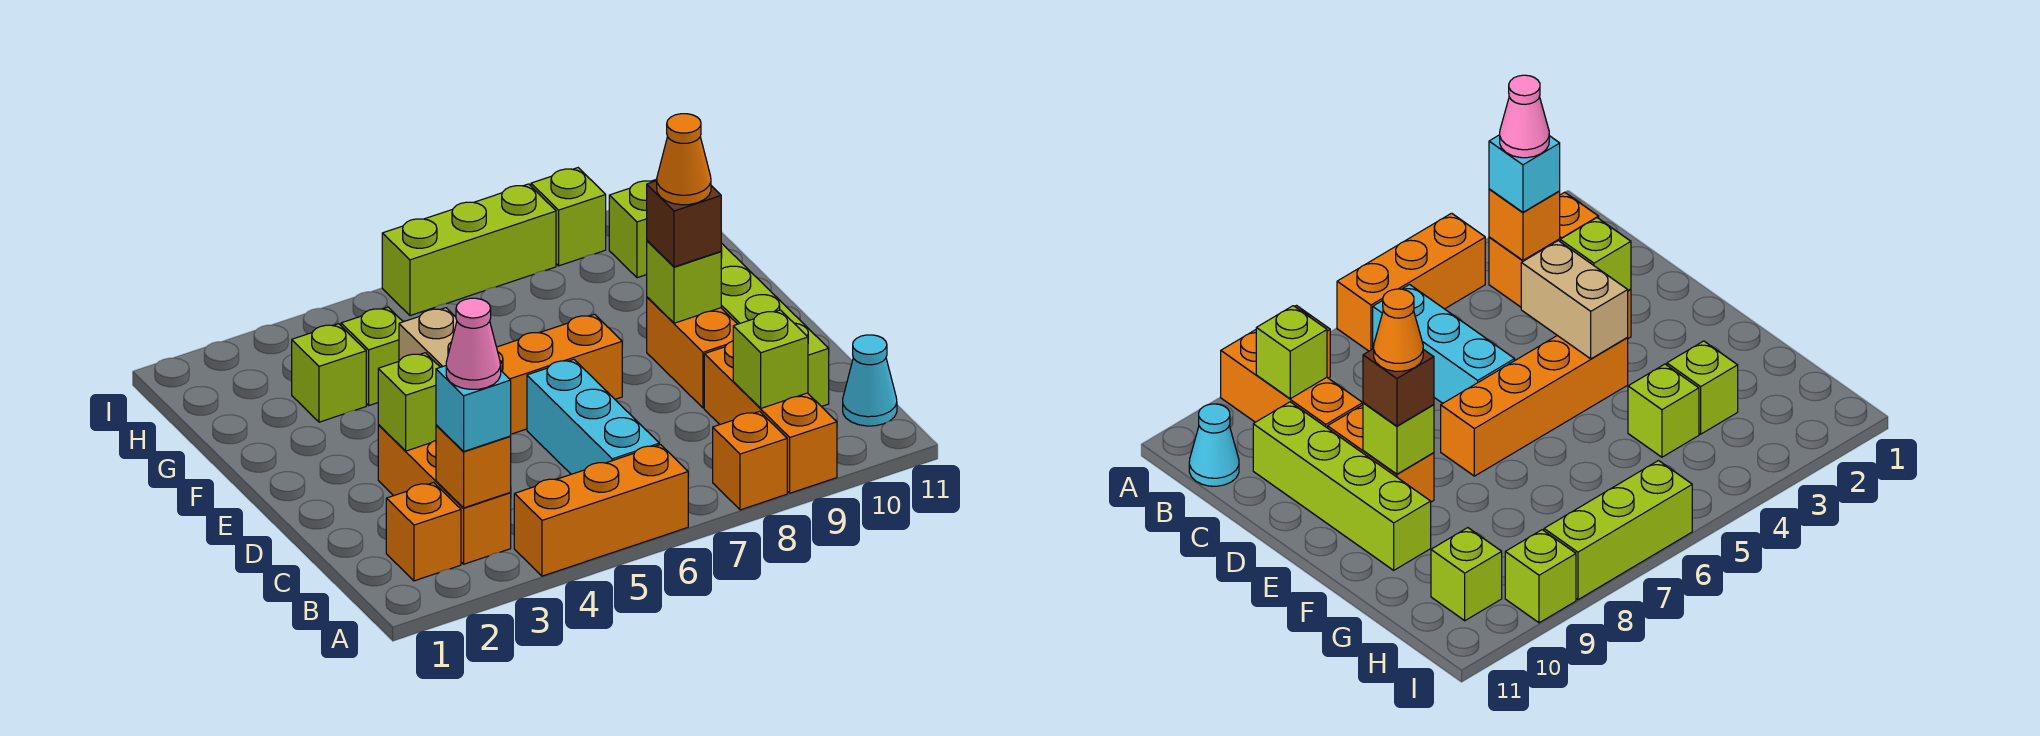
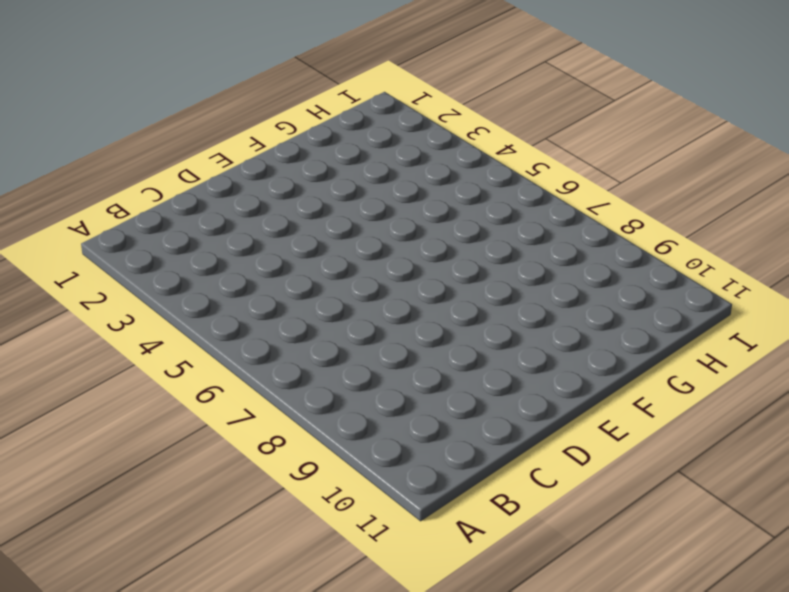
none -> orange brick A4:A6 level 1
none -> orange brick A8 level 1
none -> orange brick A9:C9 level 1

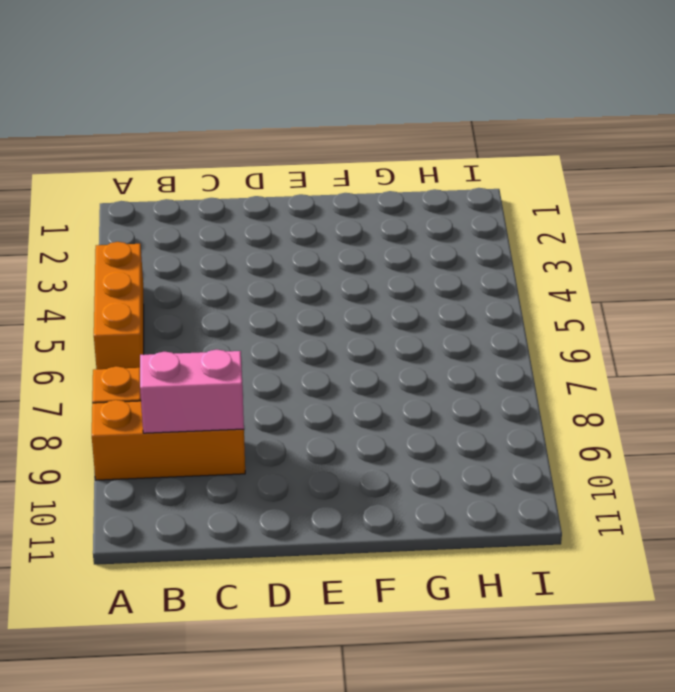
pink brick B9:C9 level 2 -> lime brick B9 level 2
none -> orange brick B2 level 1
none -> orange brick B3:D3 level 1
none -> cyan brick B6:D6 level 1

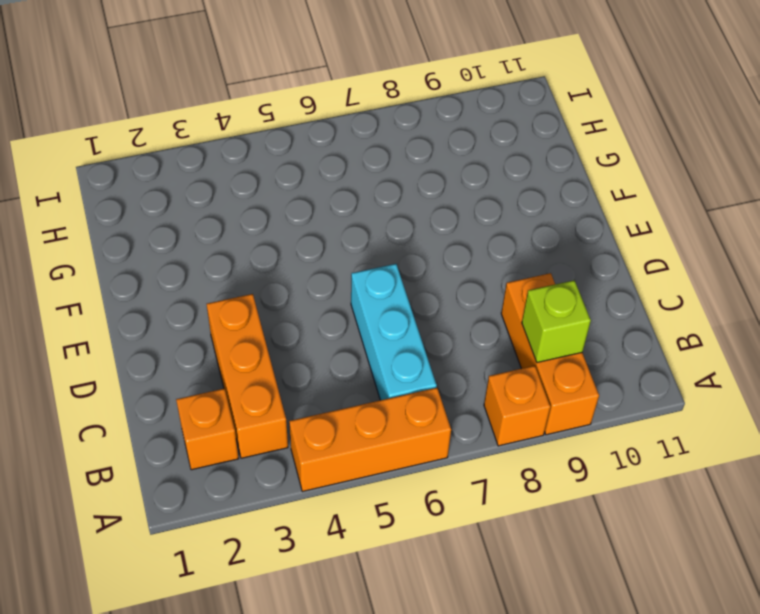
none -> cyan cone B11 level 1
none -> lime brick C10:F10 level 1
none -> orange brick D9:E9 level 1

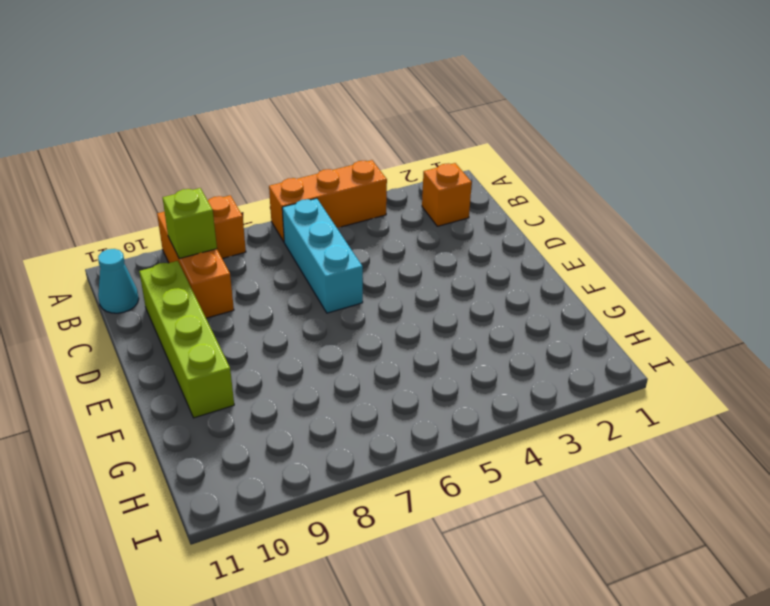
none -> orange brick B3:D3 level 1
none -> orange brick D9:E9 level 1
none -> orange brick E4:E7 level 1

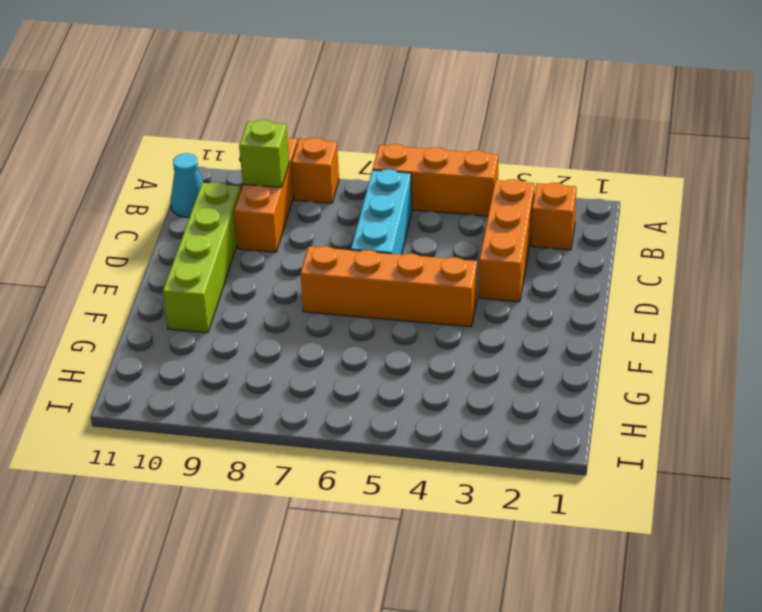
none -> orange brick D9:E9 level 1
none -> lime brick G3 level 1
none -> lime brick G4 level 1

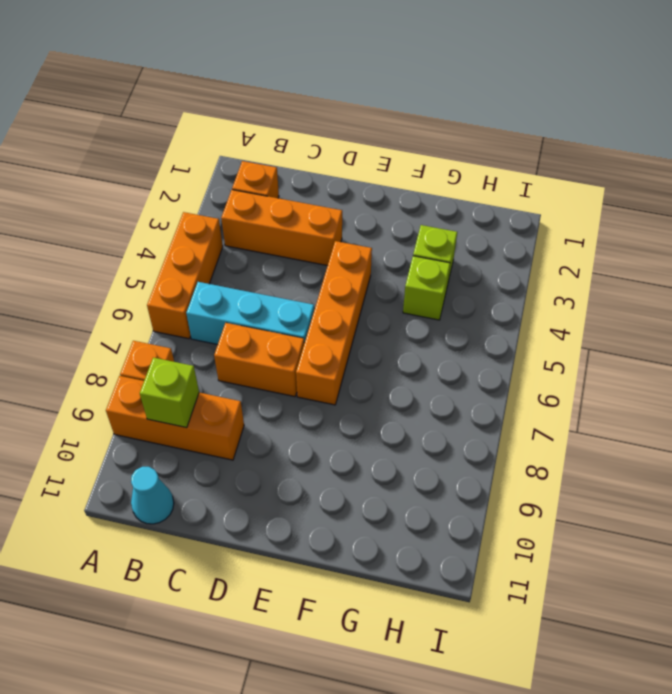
orange brick C7:D7 level 1 -> orange brick D9:E9 level 1
none -> lime brick C10:F10 level 1
none -> lime brick H10 level 1
none -> lime brick I6:I8 level 1

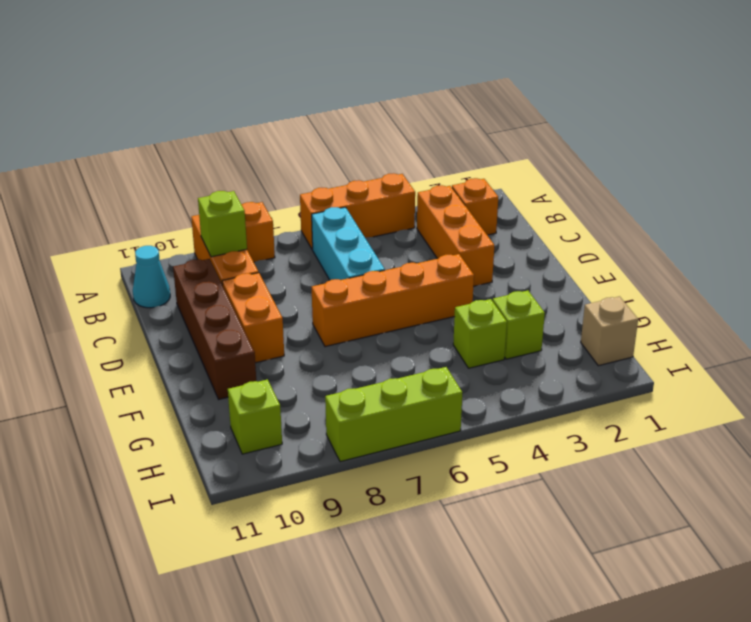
brown brick C10:F10 level 1 -> lime brick C10:F10 level 1
tan brick H1 level 1 -> none
none -> lime brick I9 level 1
none -> orange brick B3 level 2
none -> lime brick D3 level 2

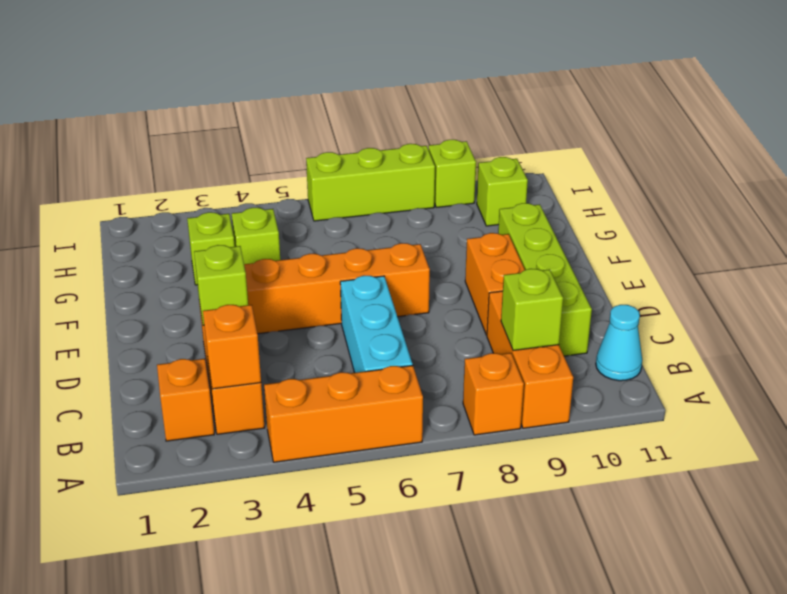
none -> tan brick D4:E4 level 2
none -> lime brick E9 level 2
none -> cyan brick B3 level 3

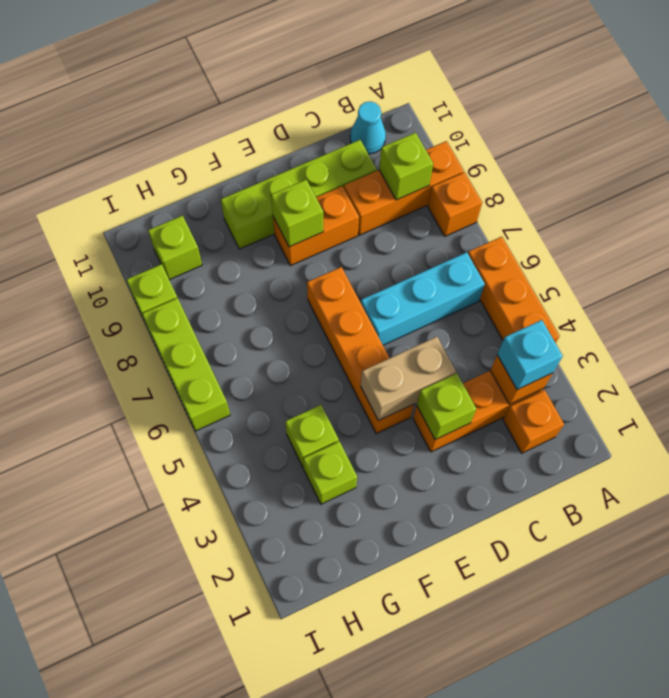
none -> brown brick E9 level 3
none -> pink cone B3 level 4
none -> orange cone E9 level 4

